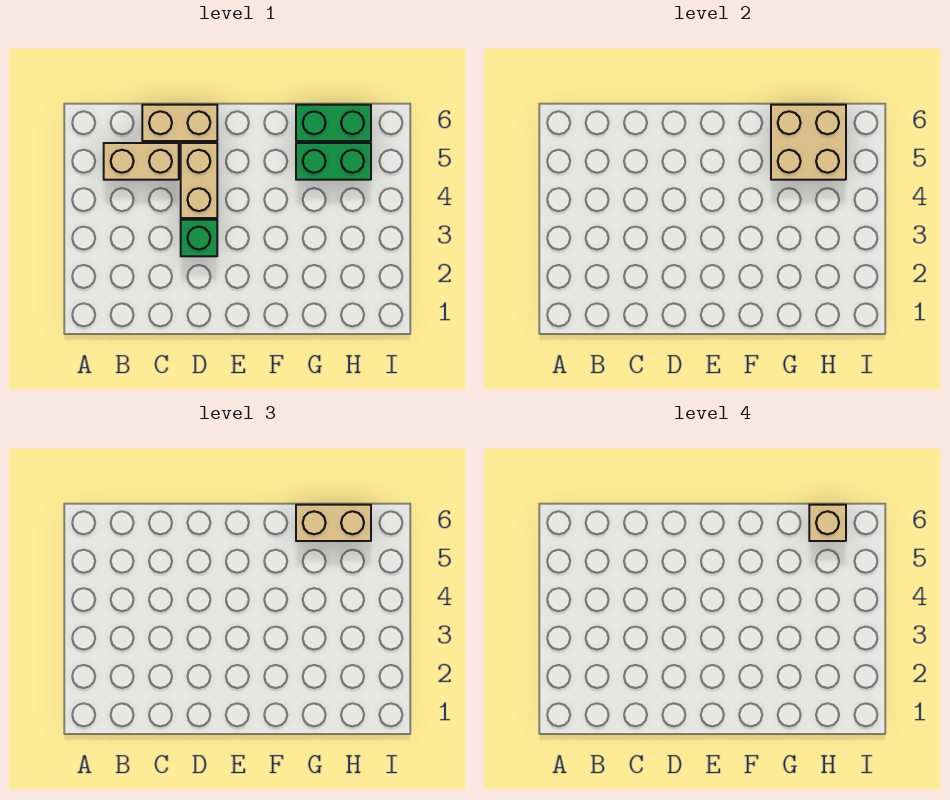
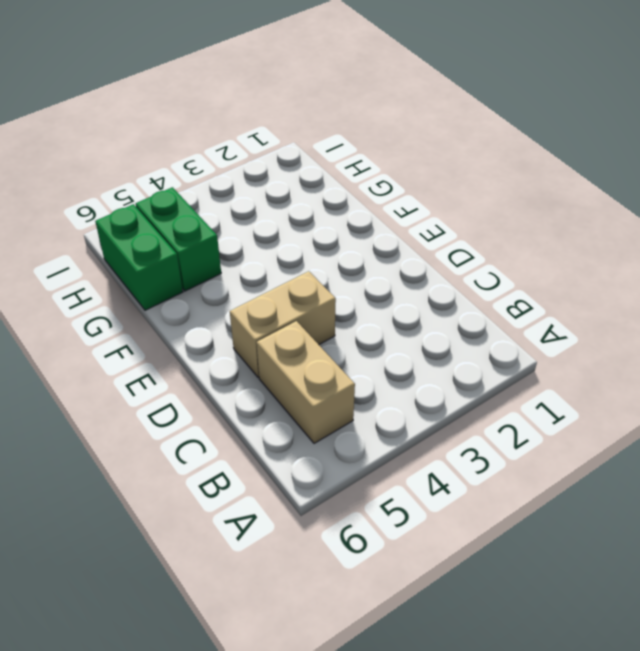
none -> tan brick C6:D6 level 1
none -> green brick D3 level 1

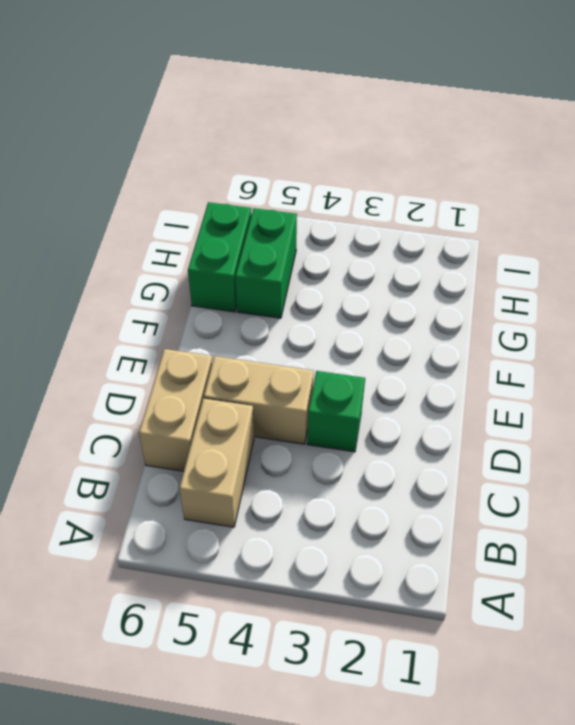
none -> tan brick G5:H6 level 2
none -> tan brick G6:H6 level 3

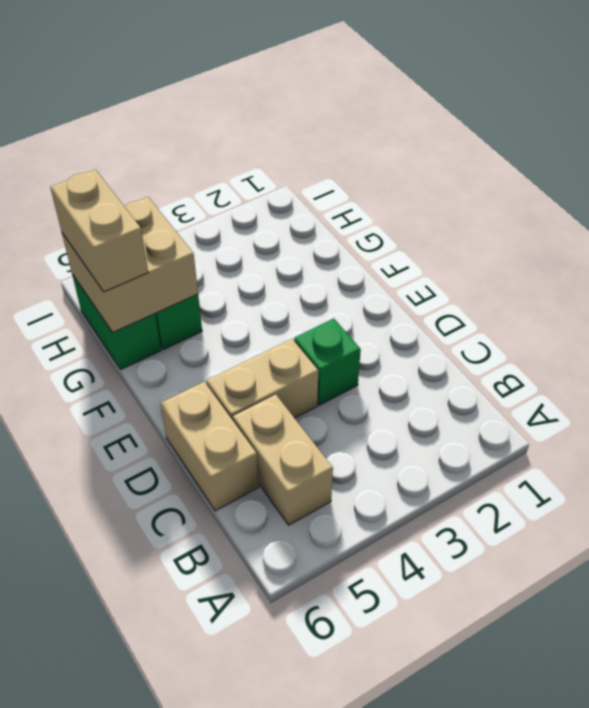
none -> tan brick H6 level 4

